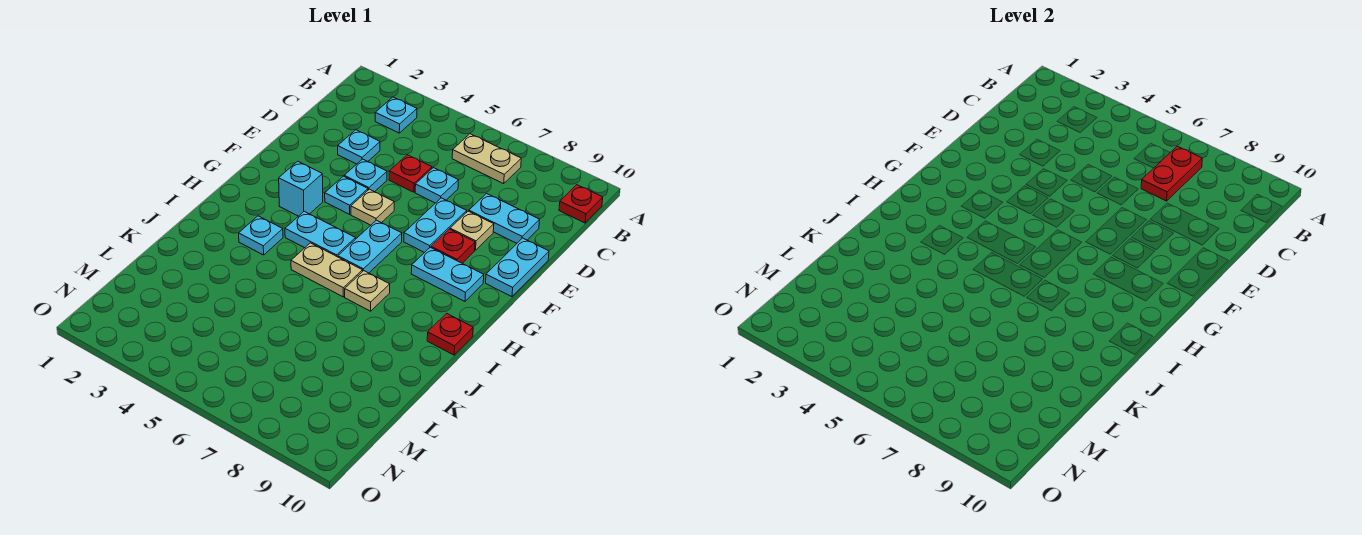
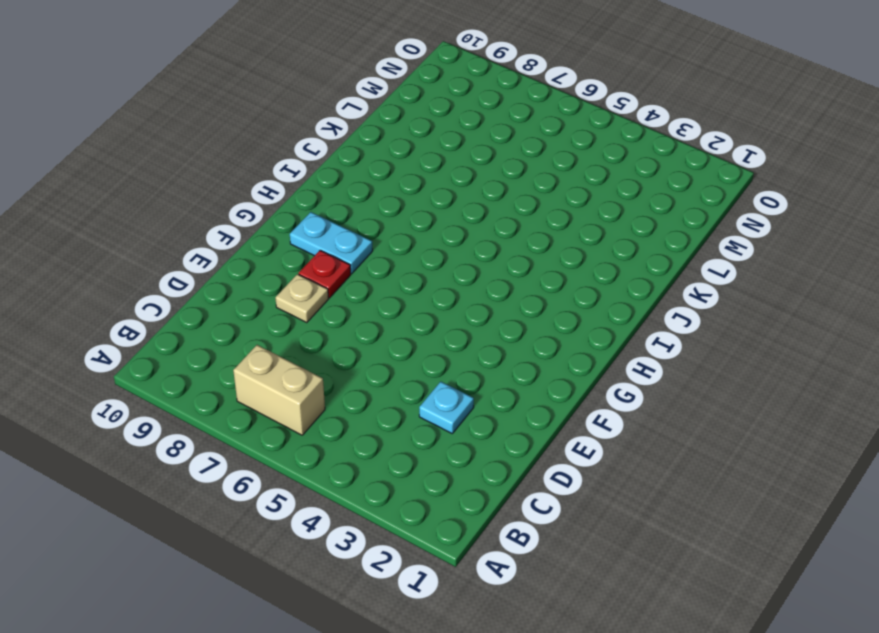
tan brick B6:B7 level 1 -> tan plate B6:B7 level 1
none -> cyan plate B3 level 1
none -> red plate B10 level 1
none -> red plate D5 level 1

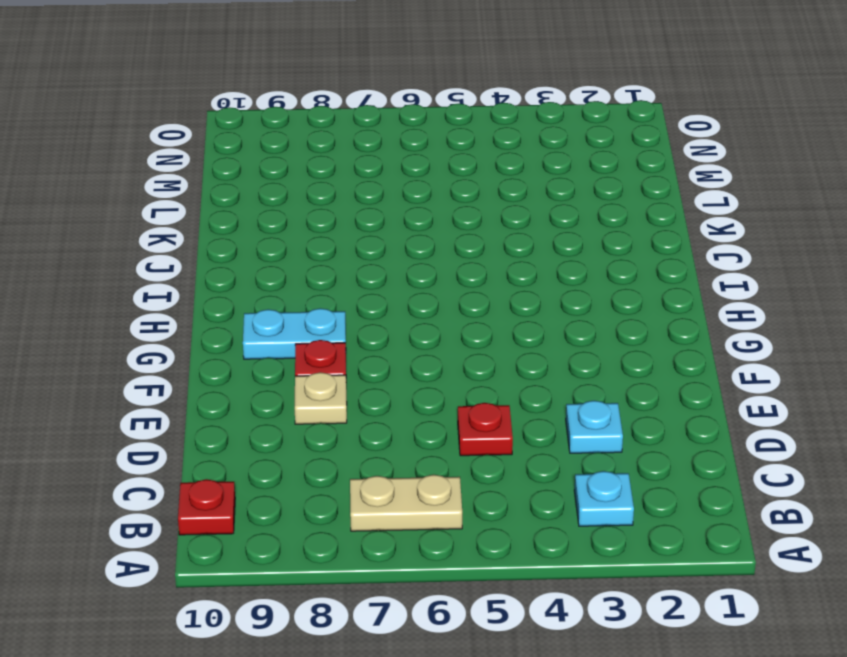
none -> cyan plate D6 level 1
none -> cyan plate D8:D9 level 1
none -> cyan plate E4 level 1

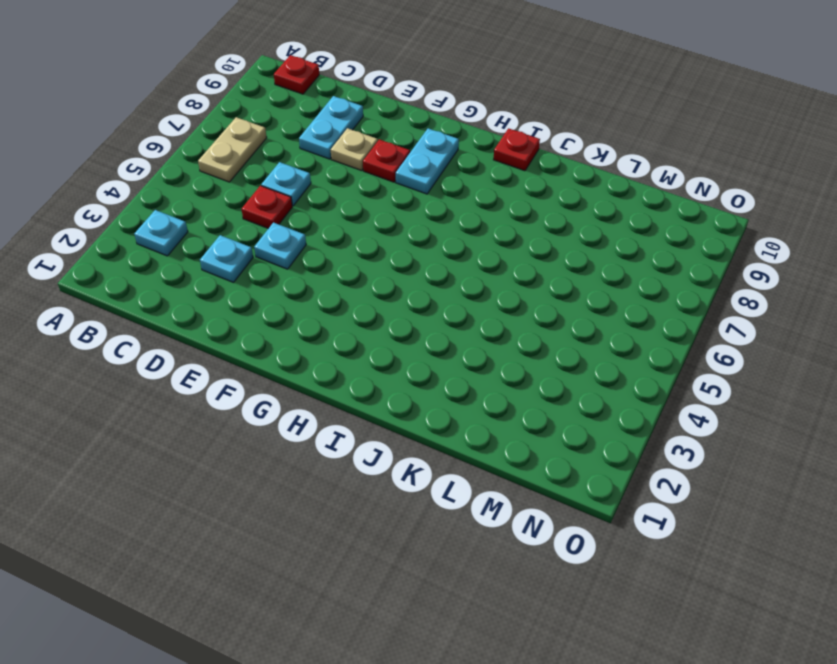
none -> cyan plate E7:F7 level 1
none -> cyan plate E10:F10 level 1
none -> cyan plate F4 level 1

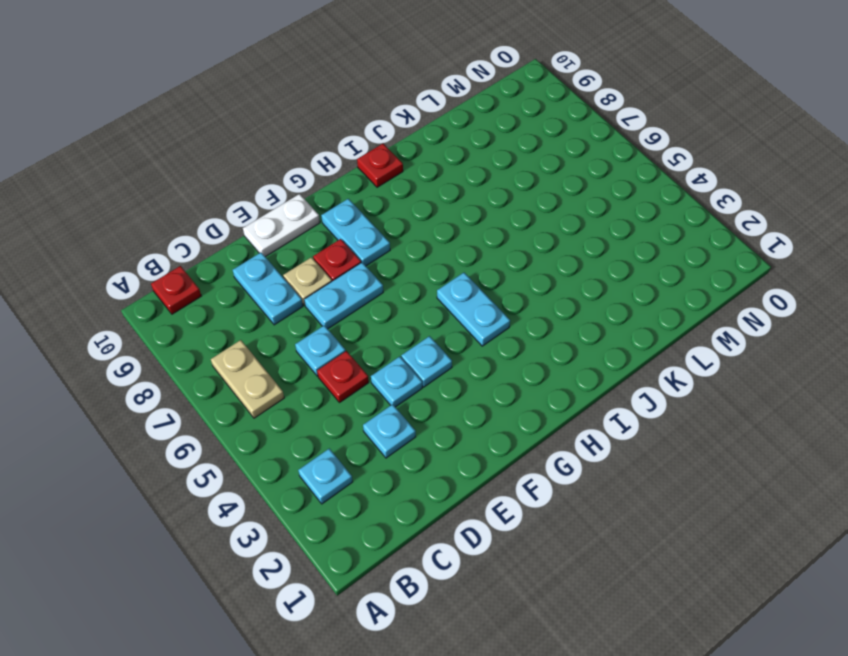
white plate E10:F10 level 1 -> cyan plate E10:F10 level 1
none -> tan plate F5 level 1
none -> cyan brick G3 level 1
none -> cyan plate G6:H6 level 1

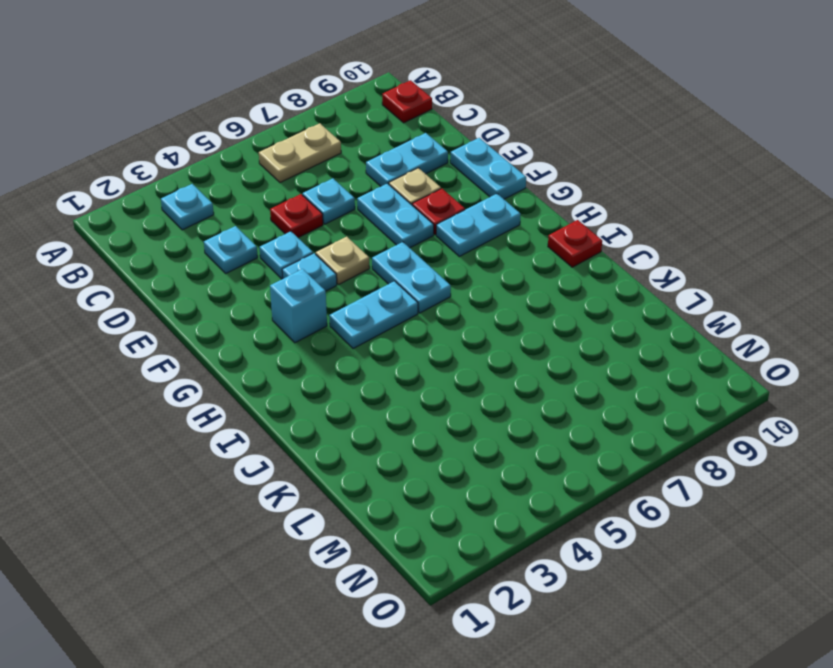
none -> cyan plate I3 level 1
none -> tan plate I5:I6 level 1
none -> tan plate I7 level 1

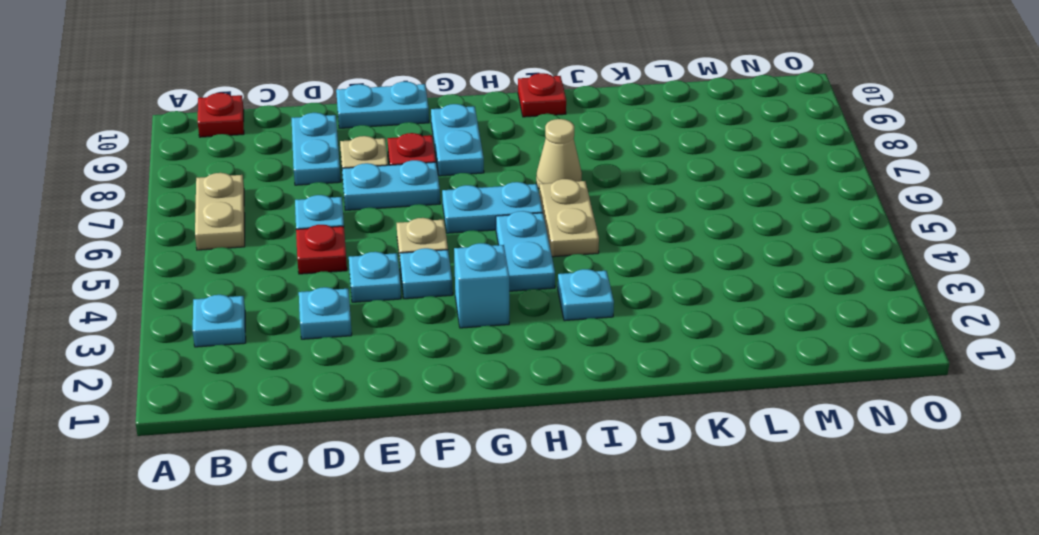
tan cone I7 level 1 -> tan plate I7 level 1
none -> red plate B7:C7 level 2

